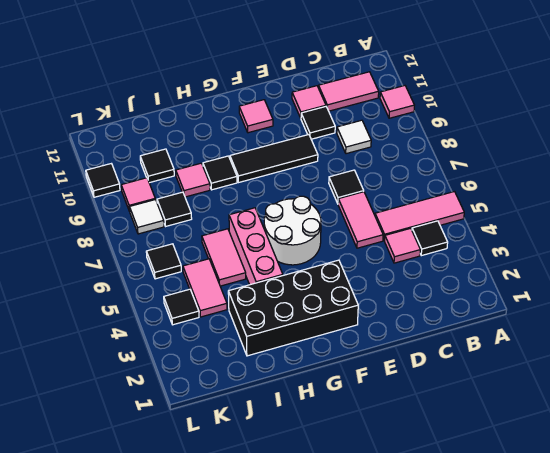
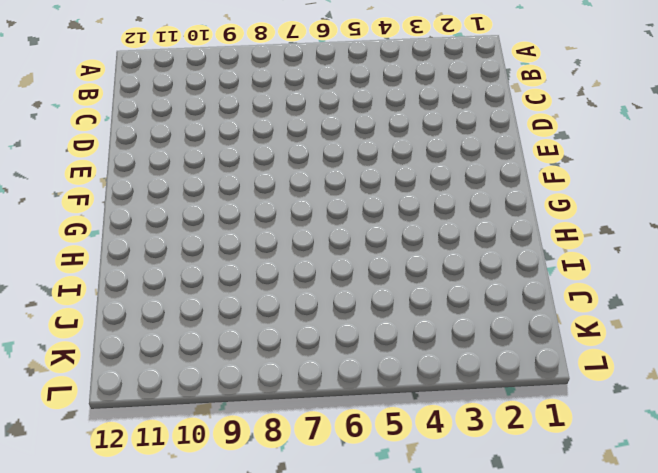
none -> pink tile A5:C5 level 1
none -> pink tile A10 level 1
none -> black tile B4 level 1

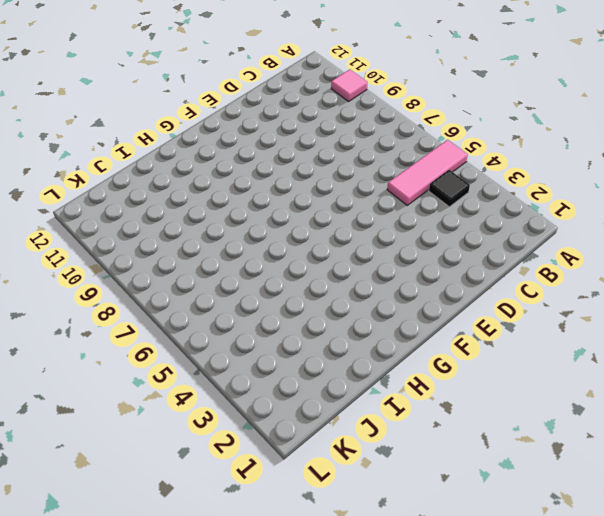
none -> pink tile B11:C11 level 1
none -> pink tile C4 level 1
none -> white tile C9 level 1

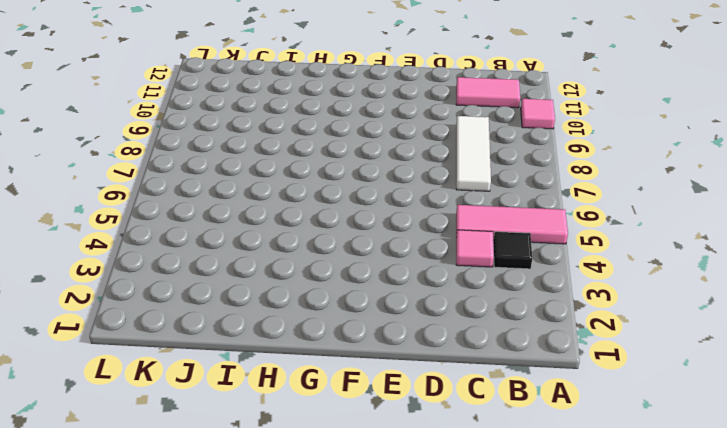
white tile C7:C9 level 1 -> white tile C9 level 1
none -> pink tile D5:D6 level 1
none -> black tile D7 level 1
none -> black tile D10 level 1

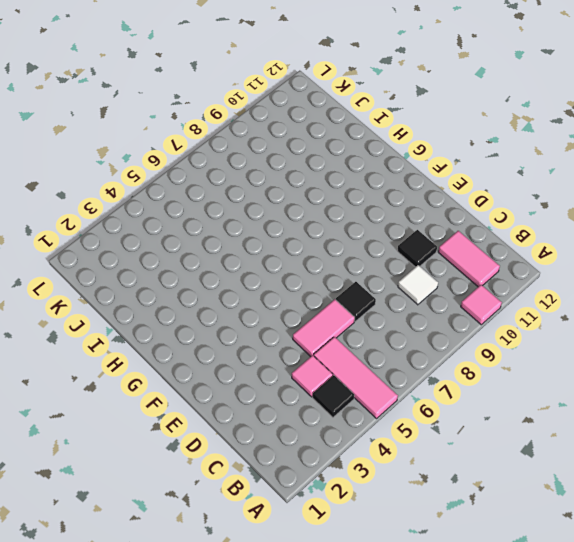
none -> pink tile D11 level 1
none -> black tile E9:G9 level 1
none -> black brick F2:I3 level 1

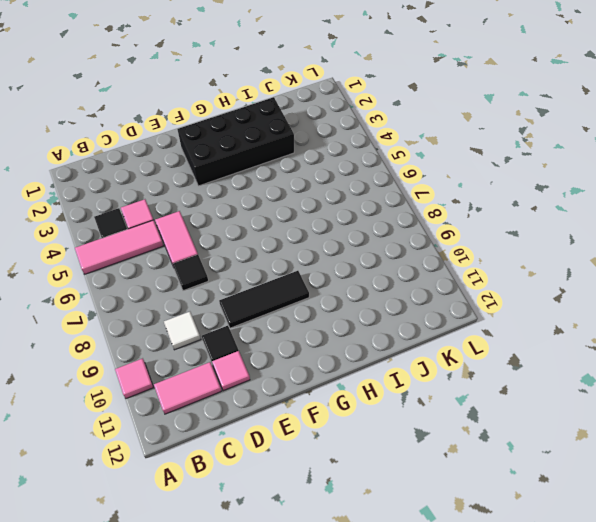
none -> white round brick F5:G6 level 1
none -> pink tile F11 level 1
none -> pink brick H4:H6 level 1

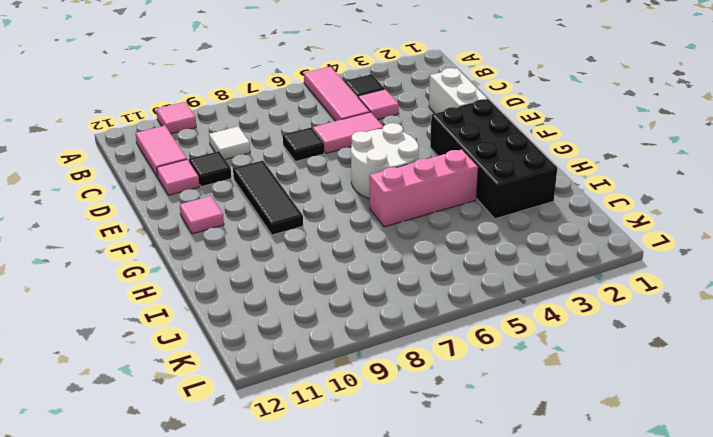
white brick D2:E2 level 1 -> none
none -> black tile H9 level 1
none -> pink tile I5:I6 level 1
none -> pink tile I9 level 1

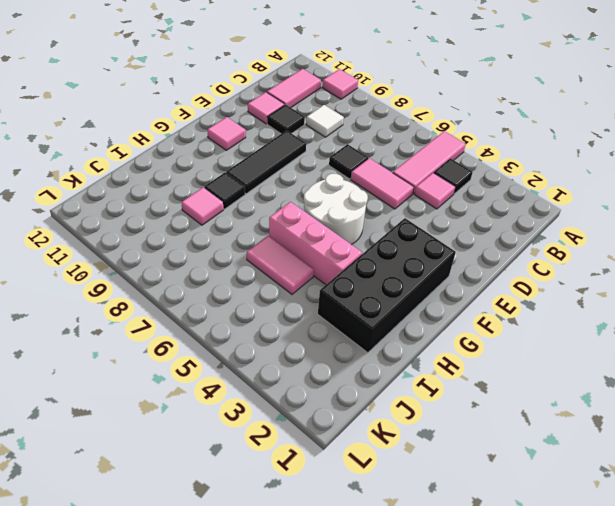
none -> pink tile J4:J5 level 1
none -> black tile J8 level 1
none -> black tile J10 level 1

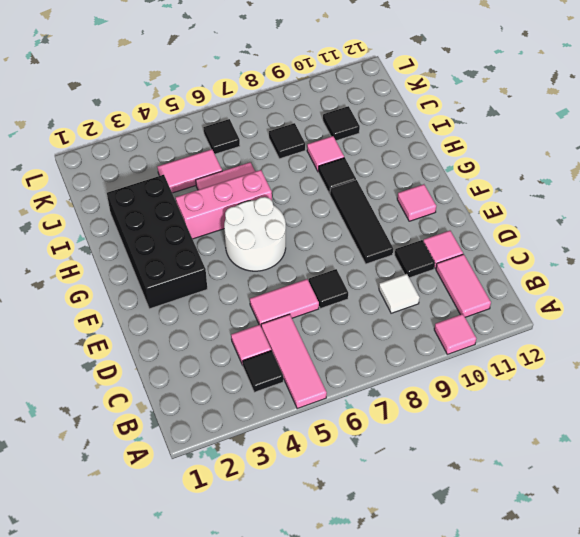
none -> black tile K4 level 1
none -> white tile K8 level 1
none -> pink tile K9 level 1

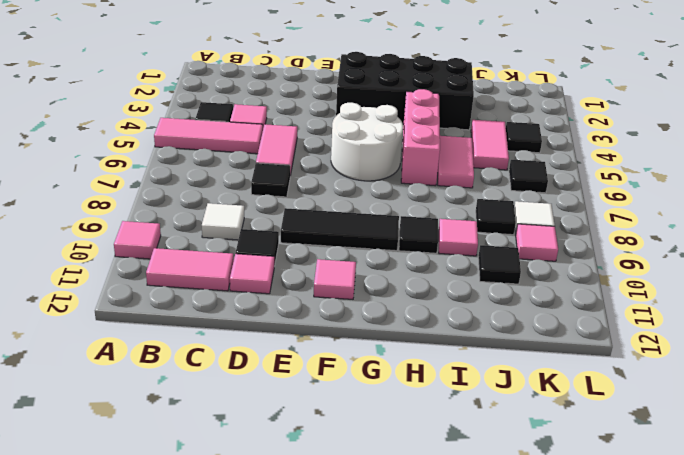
none -> black tile L10 level 1

